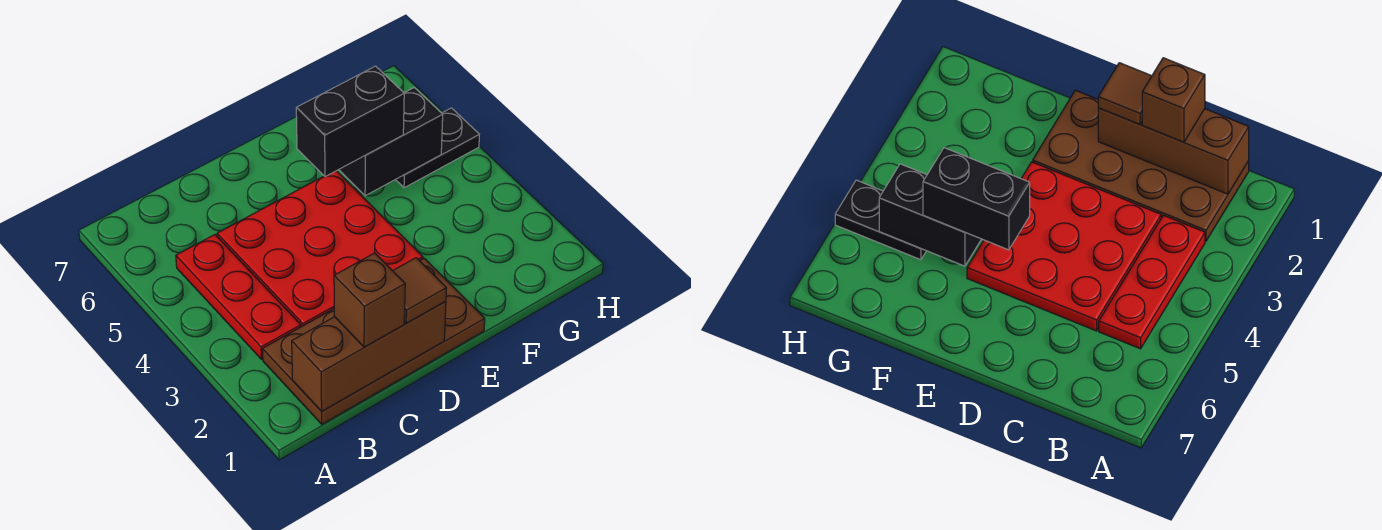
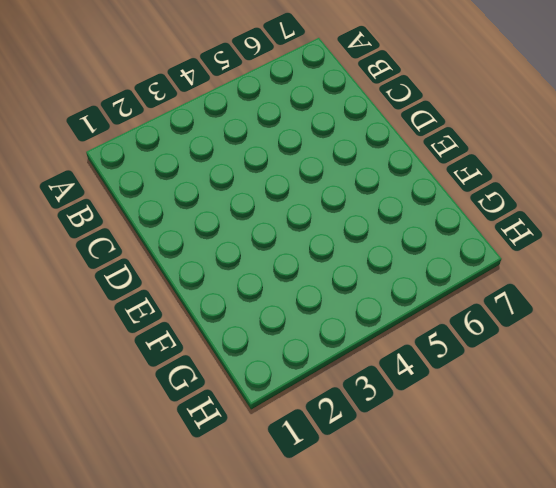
none -> brown plate B1:E2 level 1
none -> red plate B3:B5 level 1

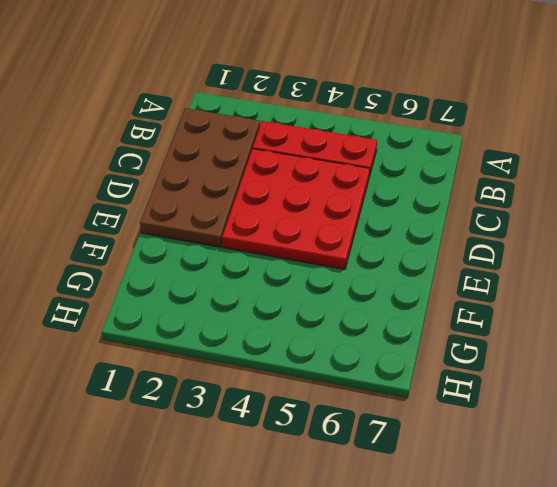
none -> black plate G5:H5 level 1
none -> brown brick B1:D1 level 2

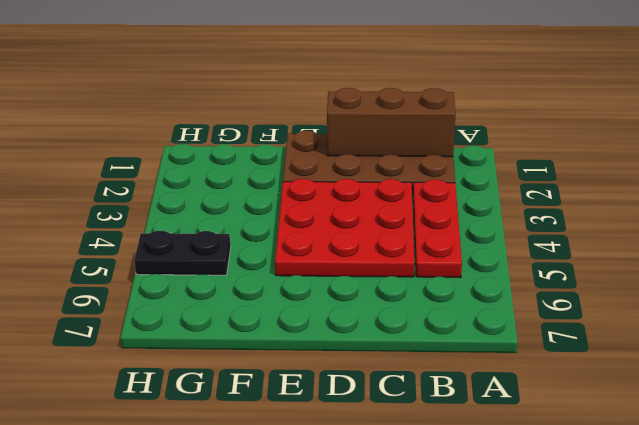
none -> black brick F5:G5 level 2
none -> brown brick C1 level 3

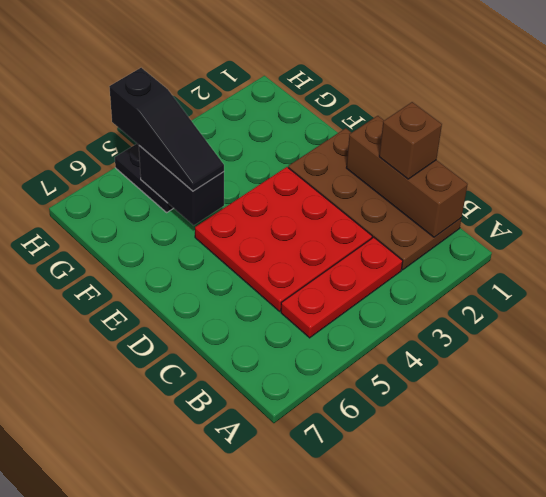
black slope F5:H5 level 3 top H -> black brick E5:F5 level 3
none -> brown tile D1 level 3

